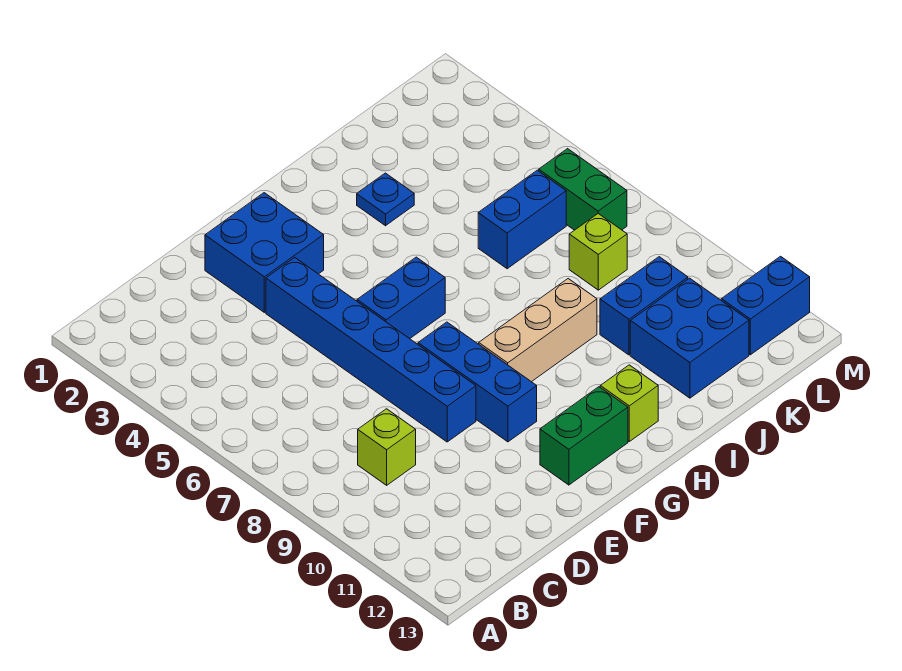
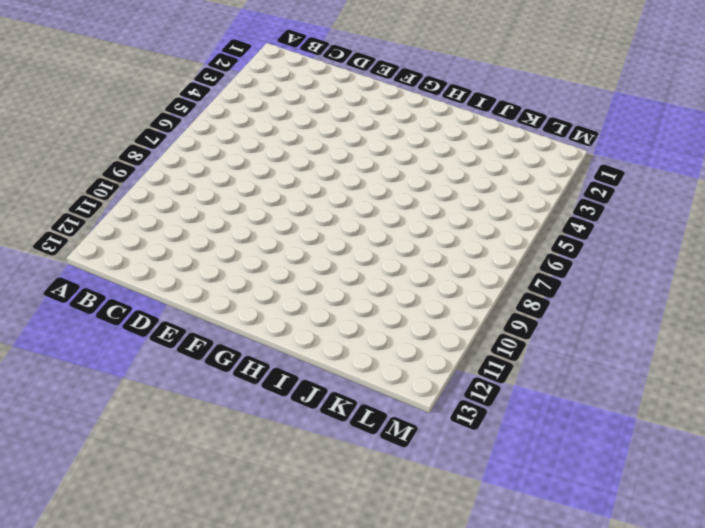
none -> lime brick C9 level 1
none -> blue brick E2:F3 level 1
none -> blue brick E4:E9 level 1

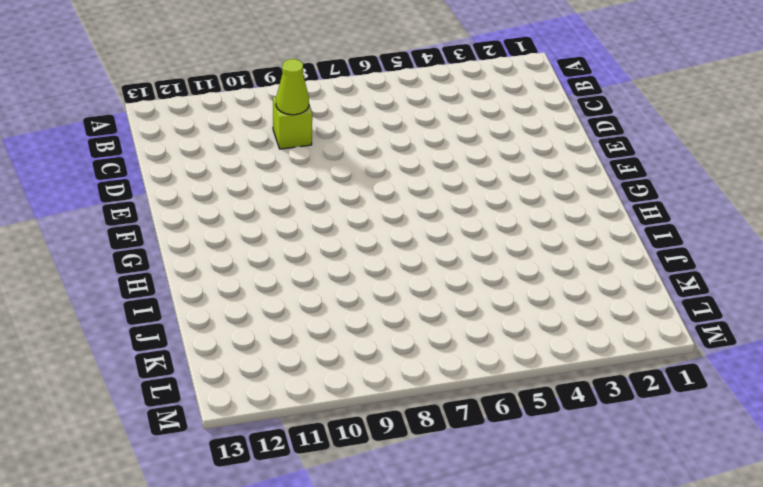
lime cone C9 level 2 -> none
none -> blue brick E2:F3 level 1
none -> blue brick E4:E9 level 1
none -> blue brick F6:G6 level 1

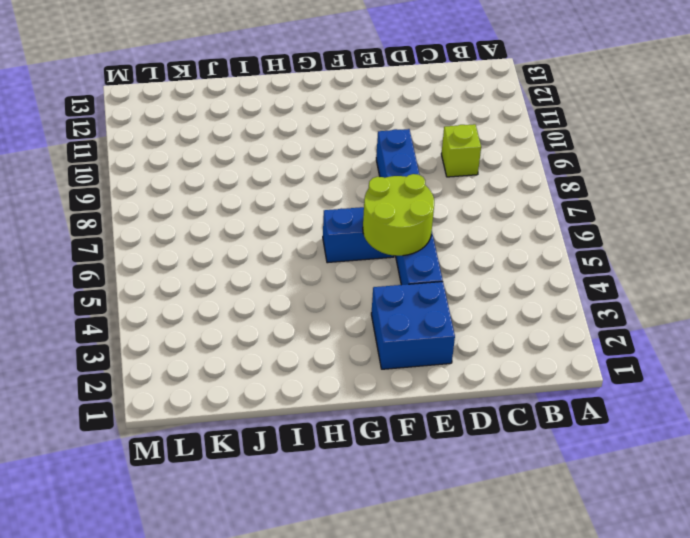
lime round brick E5:F6 level 2 -> none
none -> blue brick F8:F10 level 1
none -> green brick F12:G12 level 1
none -> tan brick G9:I9 level 1

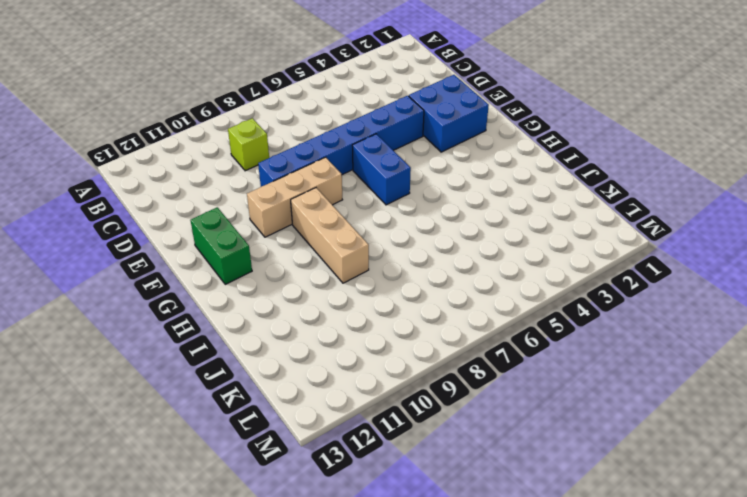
tan brick F8:F10 level 1 -> blue brick F8:F10 level 1
none -> lime brick H12 level 1
none -> blue plate I3 level 1
none -> blue brick J6:K6 level 1

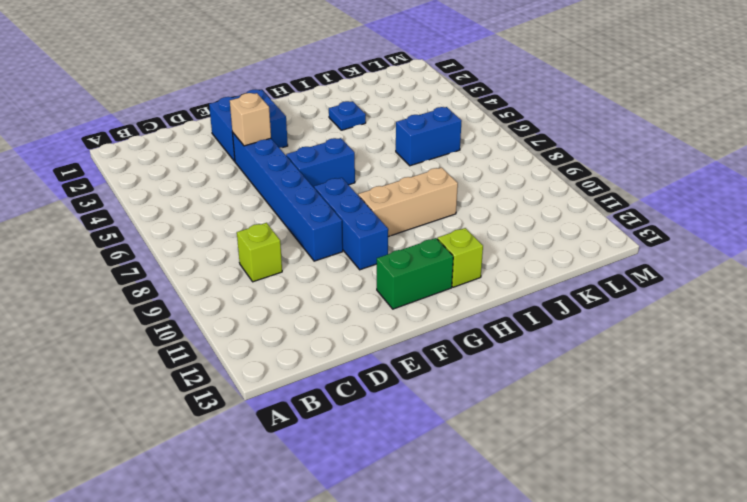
tan brick E4 level 2 -> none
none -> blue brick J10:K10 level 1
none -> blue brick J11:K12 level 1
none -> lime brick K8 level 1

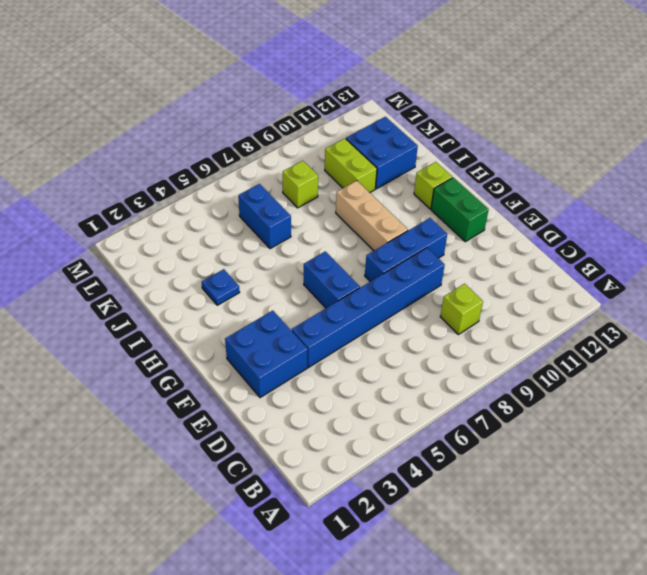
lime brick J10:K10 level 1 -> blue brick J10:K10 level 1
none -> green brick L6:L7 level 1
none -> blue brick L12:M12 level 1

